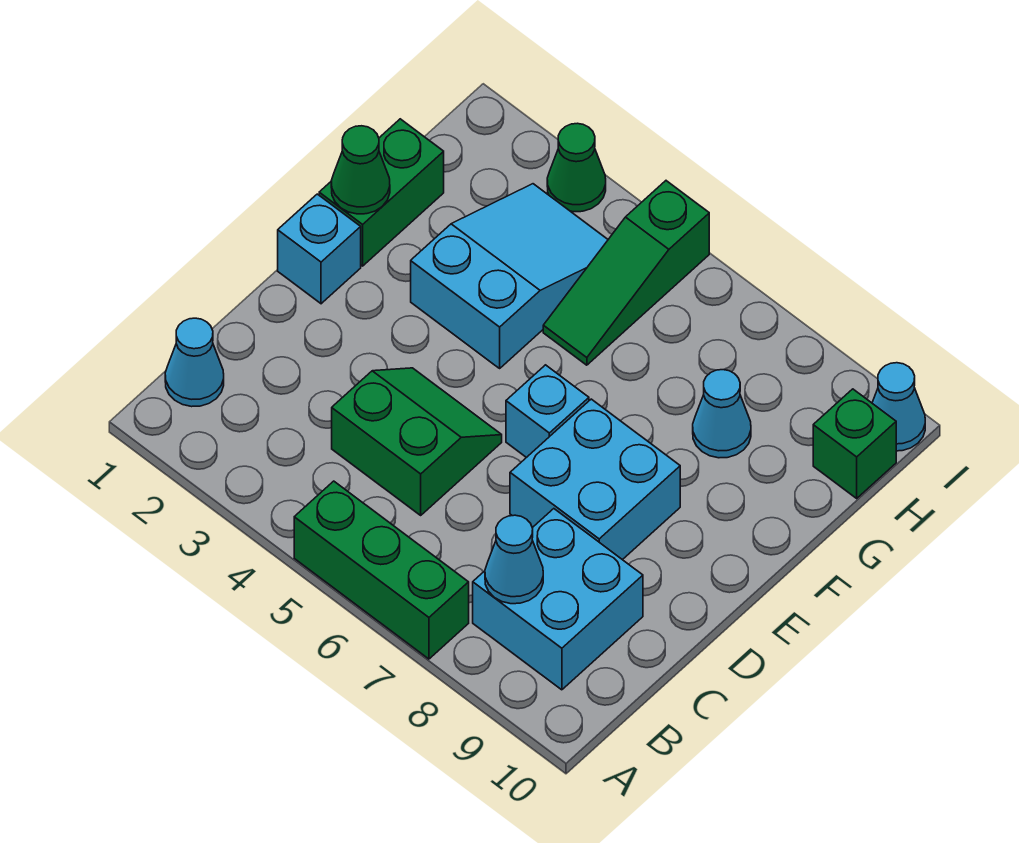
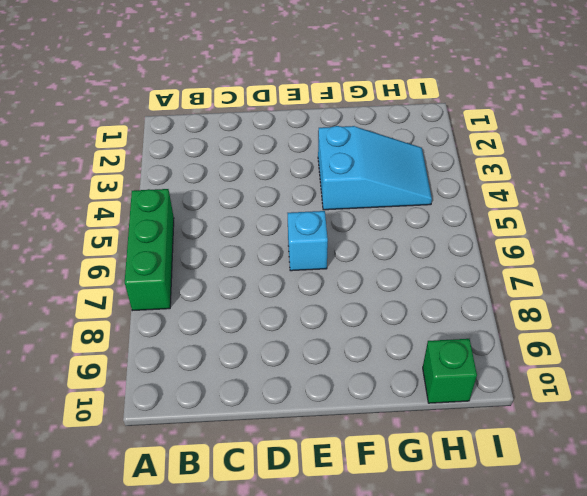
none -> cyan cone B1 level 1
none -> cyan brick B8:C9 level 1
none -> green slope C4:D5 level 1 top C

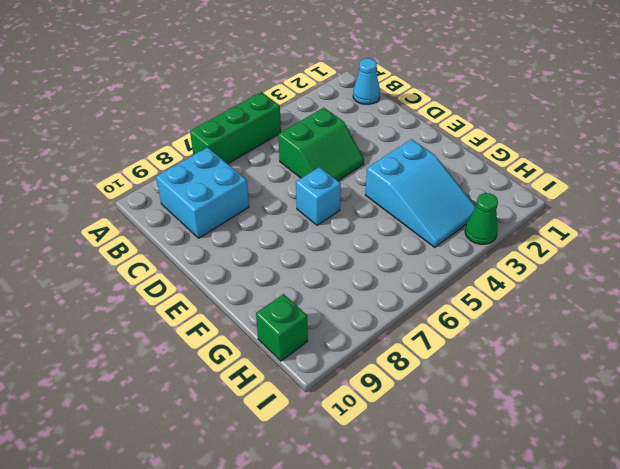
none -> cyan brick D7:E8 level 1
none -> cyan brick E1 level 1
none -> green brick F1:G1 level 1

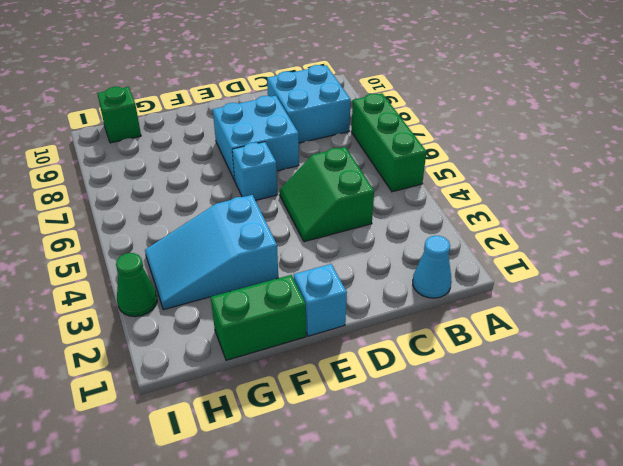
none -> green slope G5:I5 level 1 top I
none -> cyan cone G8 level 1
none -> cyan cone I10 level 1

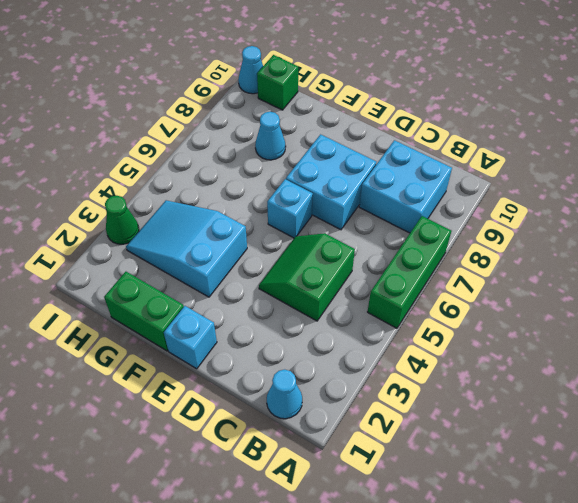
none -> green slope G5:I5 level 1 top I
none -> cyan cone B8 level 2
none -> green cone F1 level 2

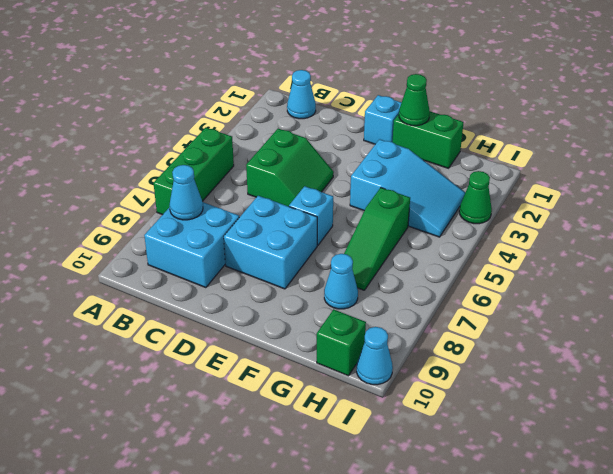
green slope G5:G7 level 1 top 5 -> green slope G5:I5 level 1 top I

